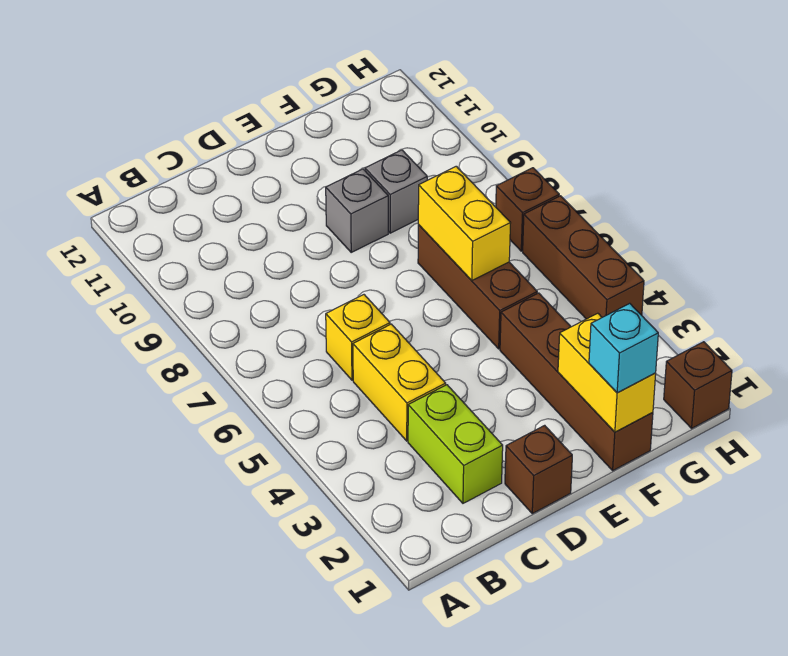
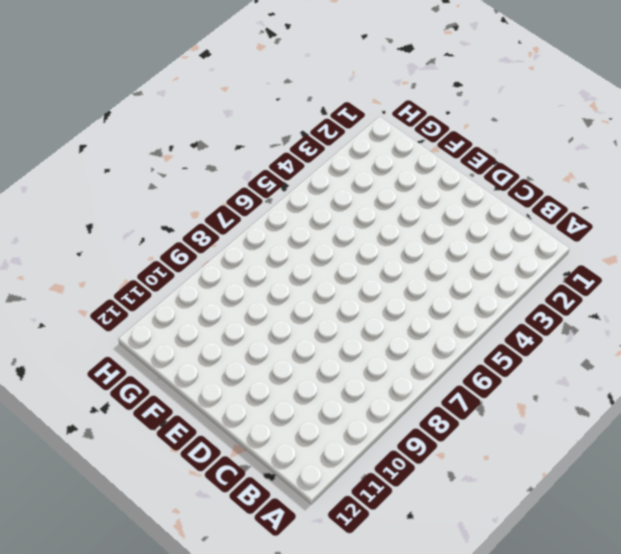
none -> lime brick C2:C3 level 1
none -> yellow brick C4:C5 level 1
none -> yellow brick C6 level 1

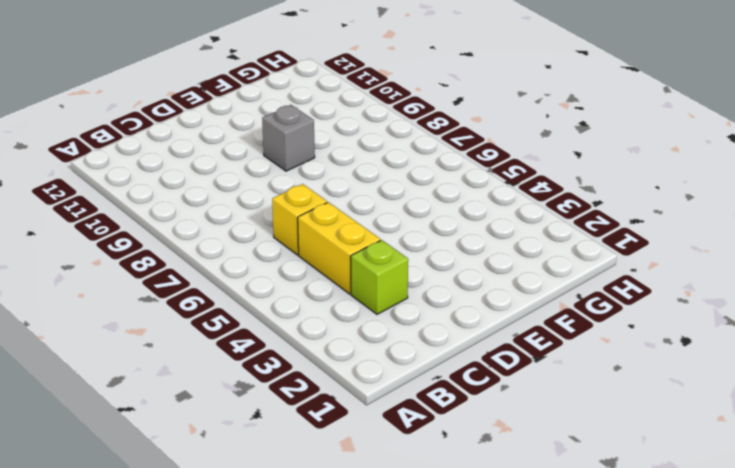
lime brick C3 level 1 -> lime brick C2:C3 level 1
none -> brown brick D1 level 1
none -> brown brick F1:F4 level 1
none -> brown brick F5:F7 level 1

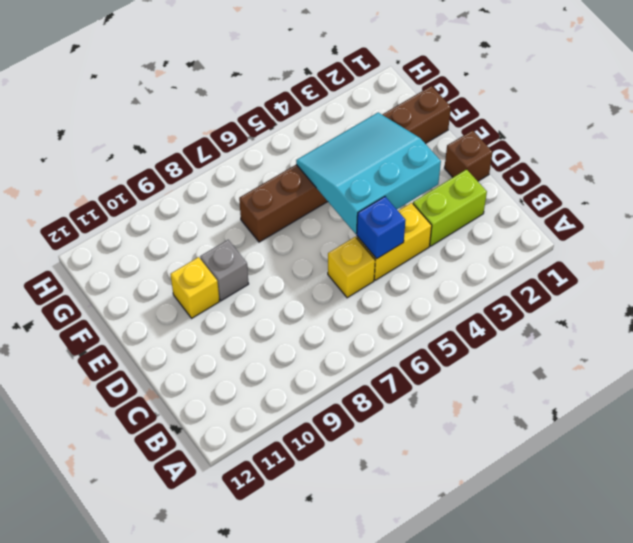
blue brick C5 level 2 -> none
cyan slope D3:F5 level 2 top D -> none
yellow brick E10 level 1 -> none
none -> grey brick F9 level 1
none -> brown brick H1 level 1
none -> brown brick H4:H6 level 1

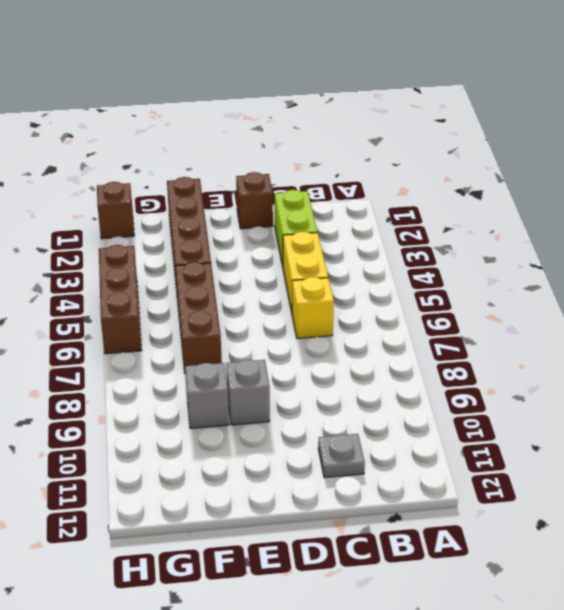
grey plate C11 level 1 -> none
none -> brown brick H7 level 1
none -> yellow brick F1:F2 level 2
none -> yellow brick F6:F7 level 2

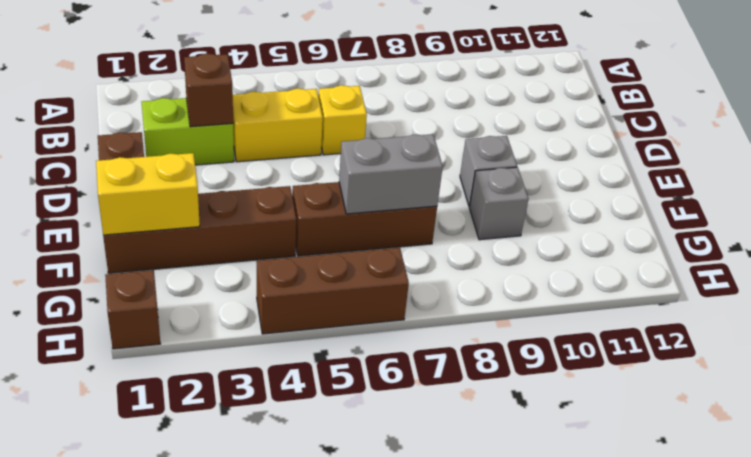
brown brick C3 level 2 -> brown brick H7 level 1
grey brick F6:F7 level 2 -> yellow brick F6:F7 level 2
none -> cyan brick F1 level 3

